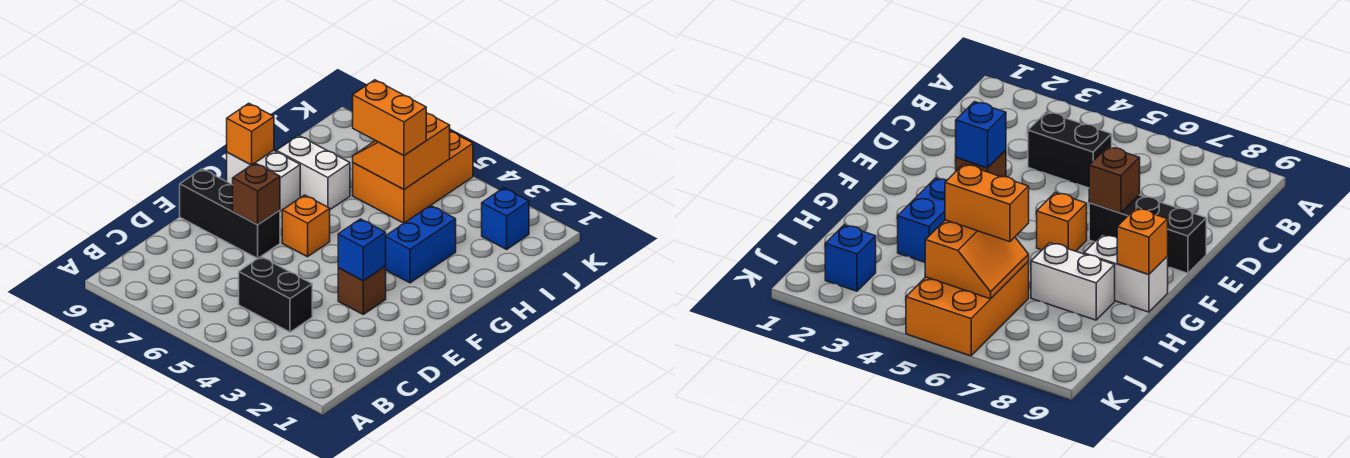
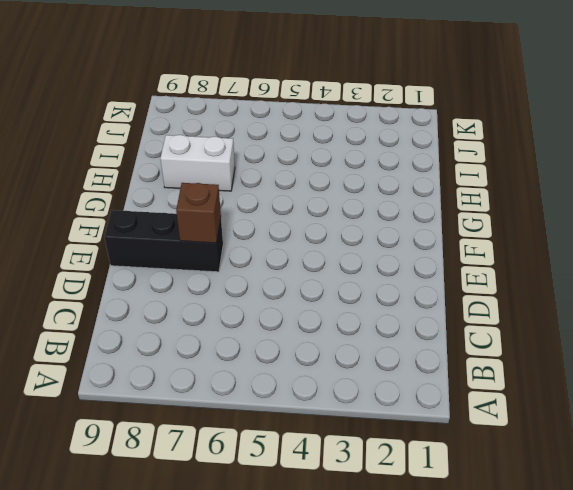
none -> black brick C4:C5 level 1
none -> brown brick E3 level 1
none -> orange brick F6 level 1

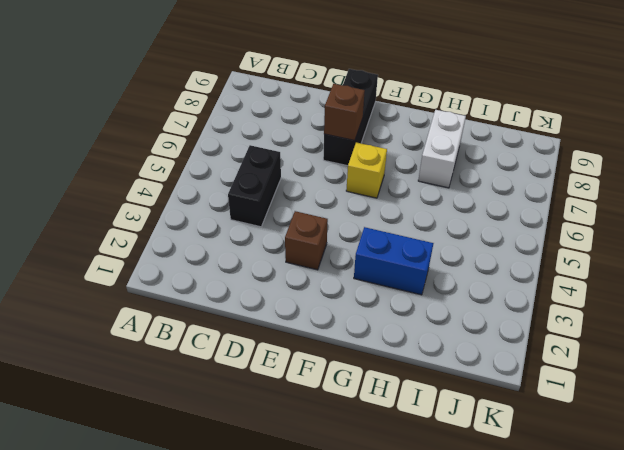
yellow brick F6 level 1 -> orange brick F6 level 1
none -> white brick G8:G9 level 1
none -> orange brick I5:K6 level 1
none -> blue brick J2 level 1

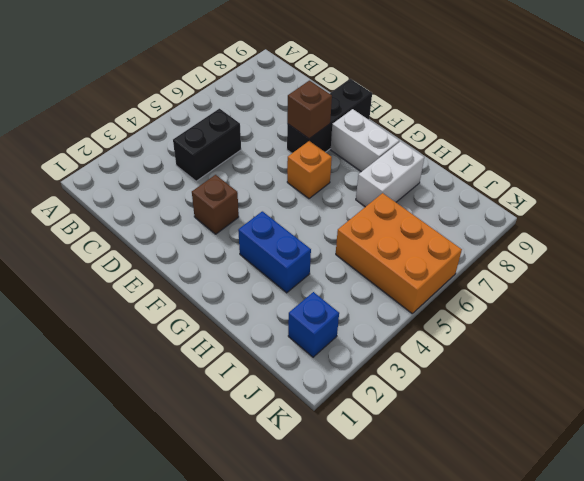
white brick F8:G8 level 1 -> white brick G8:G9 level 1
none -> blue brick E3 level 2
none -> orange brick G9 level 2
none -> orange slope I5:J6 level 2 top 5

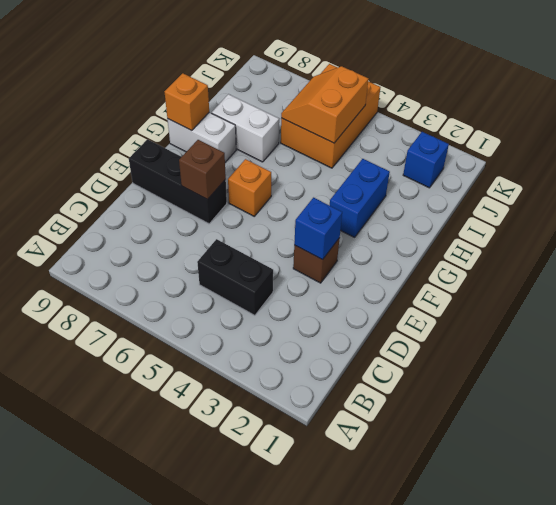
none -> orange brick I5:I6 level 3

